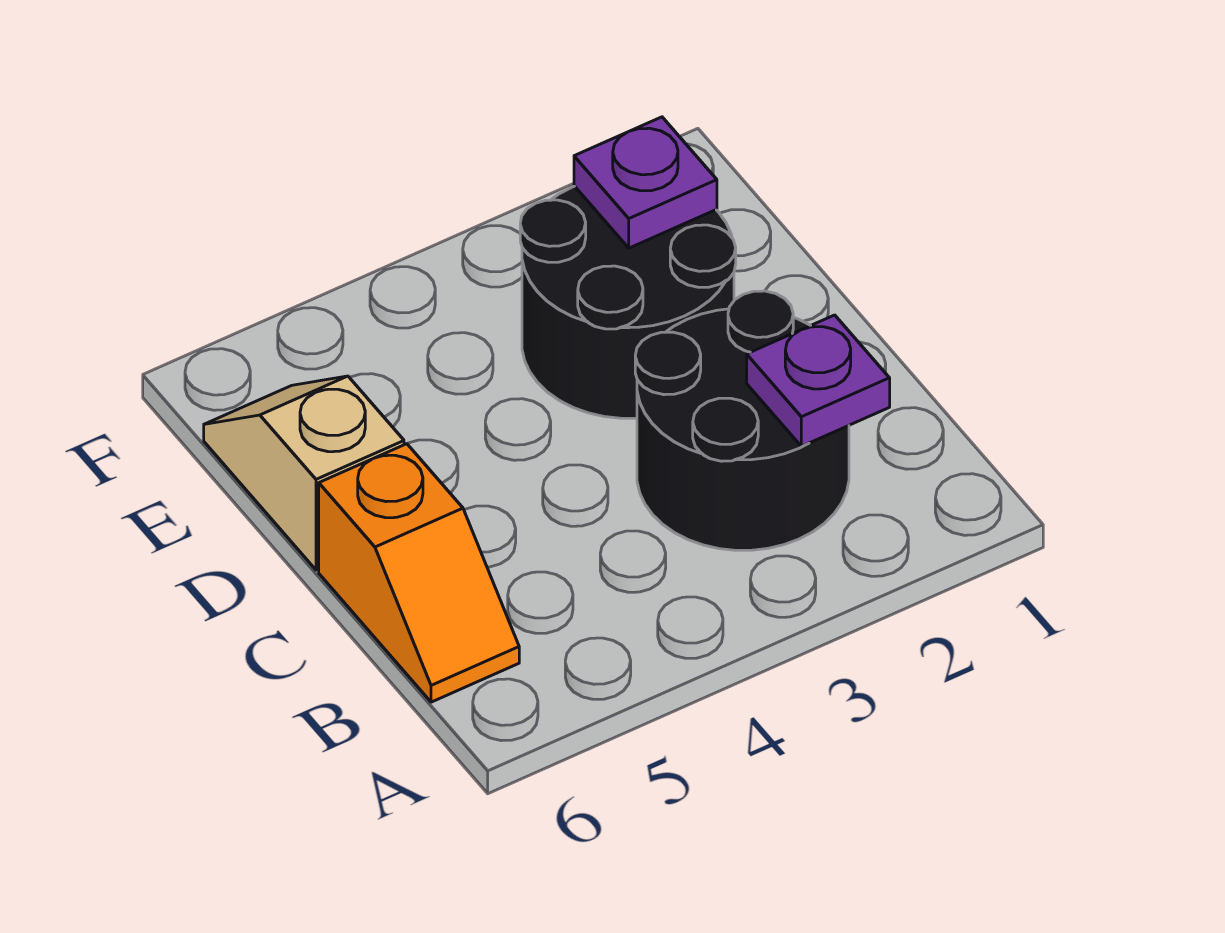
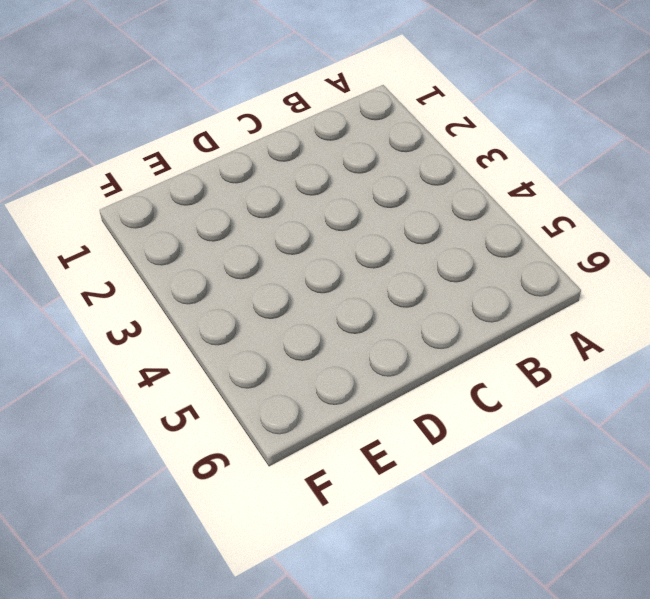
none -> black round brick B2:C3 level 1
none -> orange slope B6:C6 level 1 top C

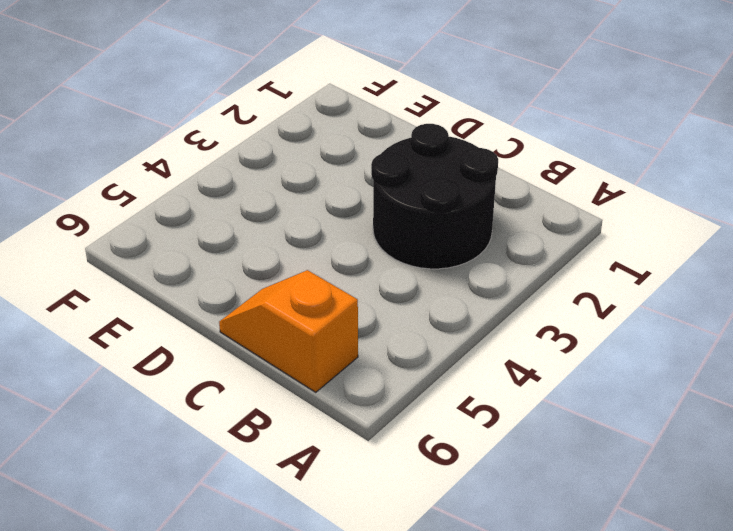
orange slope B6:C6 level 1 top B -> orange slope B6:C6 level 1 top C
none -> black round brick D2:E3 level 1
none -> tan slope D6:E6 level 1 top D

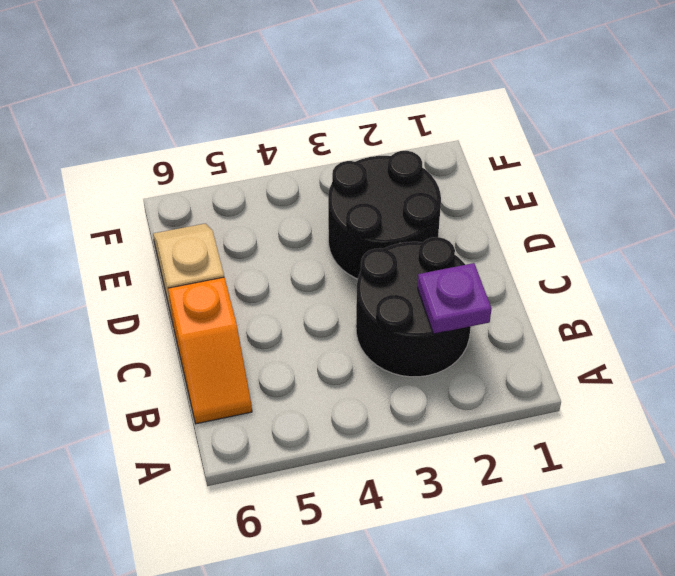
none -> purple plate E2 level 2

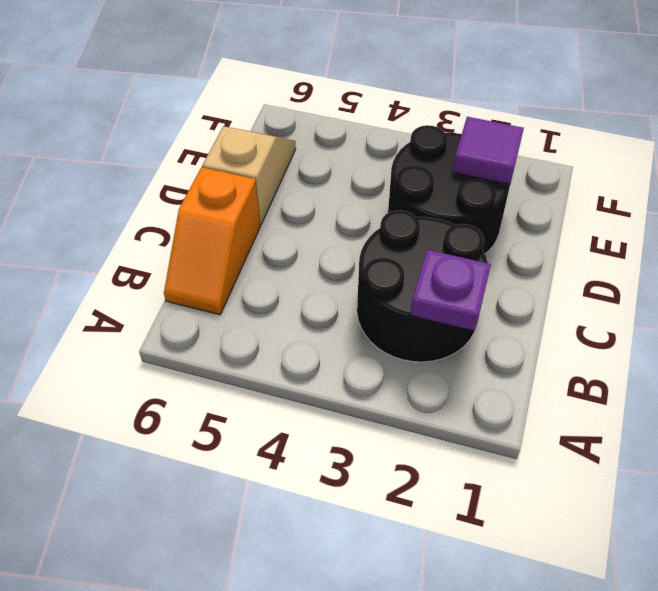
purple tile E2 level 2 -> purple plate E2 level 2

